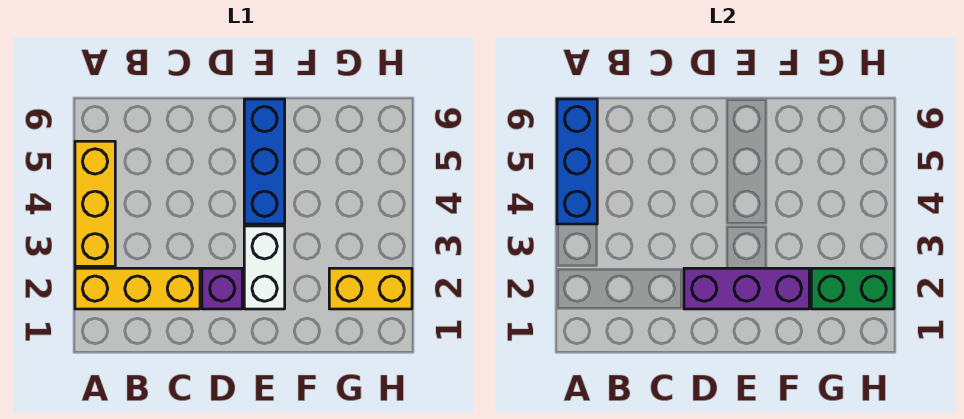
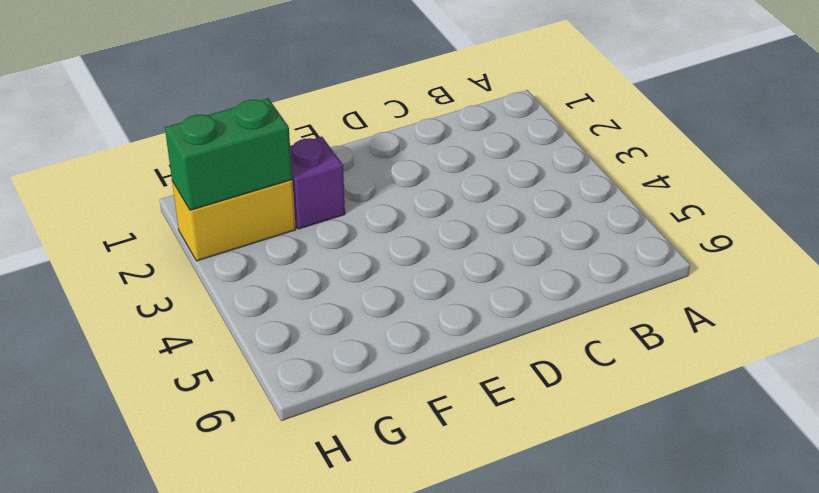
purple brick F2 level 1 -> purple brick D2 level 1
none -> yellow brick A2:C2 level 1
none -> yellow brick A3:A5 level 1

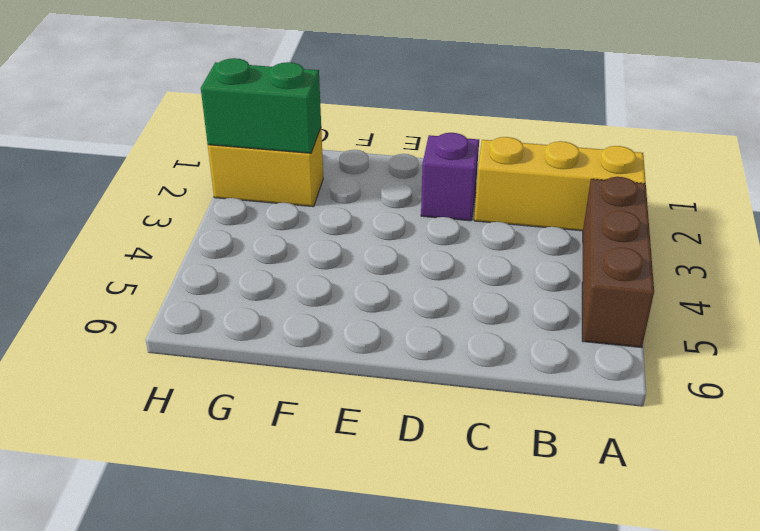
brown brick A3:A5 level 1 -> yellow brick A3:A5 level 1
none -> white brick E2:E3 level 1
none -> blue brick E4:E6 level 1

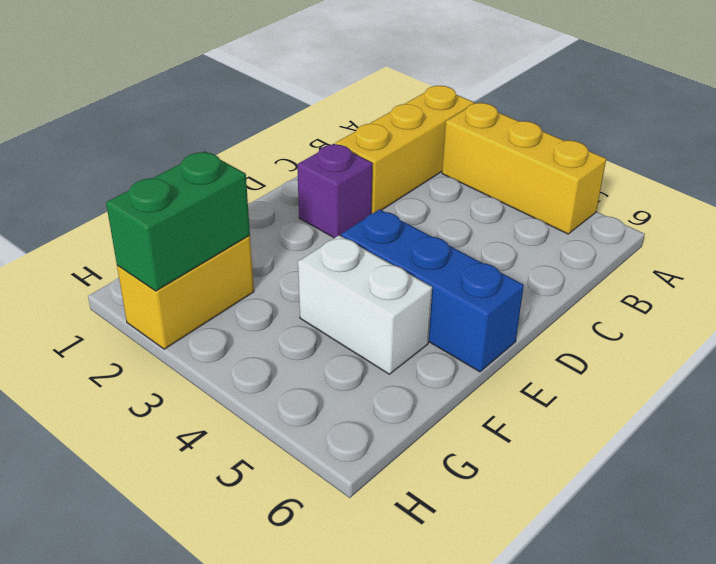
white brick F4:F5 level 1 -> white brick E2:E3 level 1
none -> blue brick A4:A6 level 2
none -> purple brick D2:F2 level 2

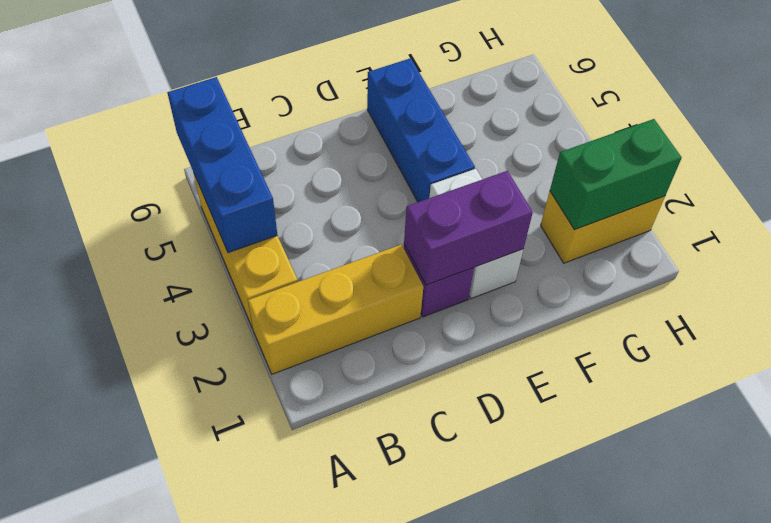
purple brick D2:E2 level 2 -> purple brick D2:F2 level 2

